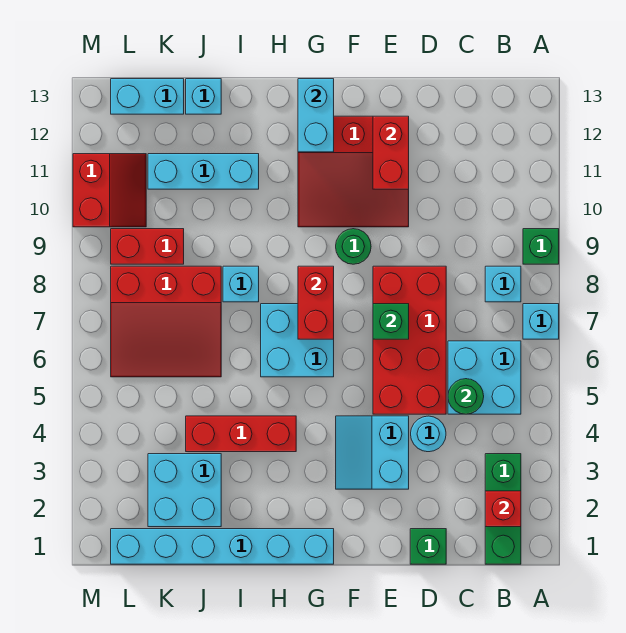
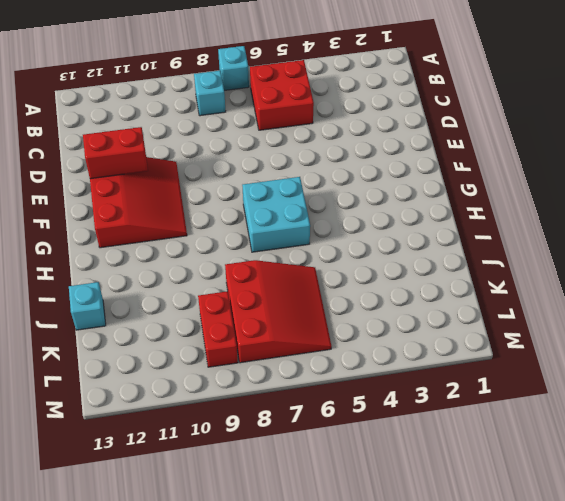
red brick B5:C6 level 1 -> cyan brick B5:C6 level 1
none -> green brick A9 level 1
none -> green brick B1:B3 level 1
none -> green brick D1 level 1

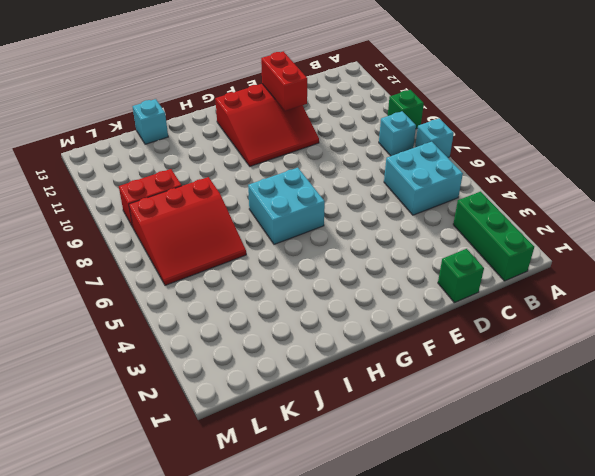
none -> cyan round brick D4 level 1
none -> red brick D5:E8 level 1
none -> cyan slope E3:F4 level 1 top E

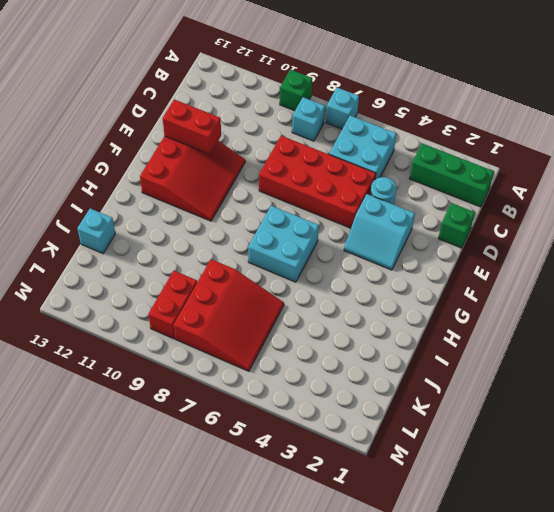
none -> green round brick F9 level 1
none -> cyan brick G1:L1 level 1
none -> red brick H4:J4 level 1

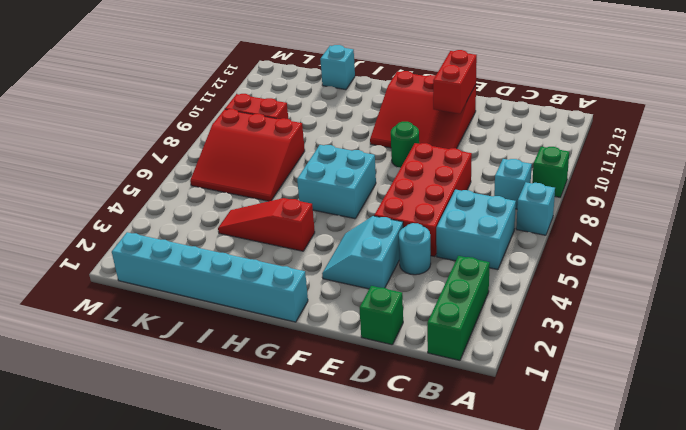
red slope H4:J4 level 1 top H -> red brick H4:J4 level 1
none -> cyan brick I8 level 1
none -> cyan brick I11:K11 level 1
none -> cyan brick J2:K3 level 1

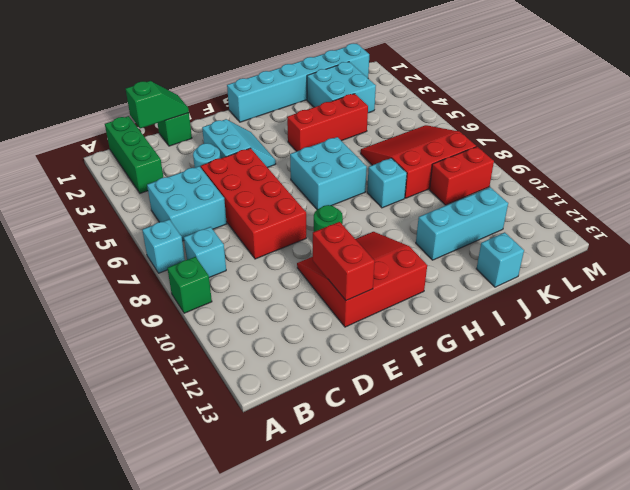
green slope C1:D1 level 2 top C -> none
none -> cyan brick K13:L13 level 1
none -> red slope L10:M11 level 1 top M
none -> red brick B2 level 2

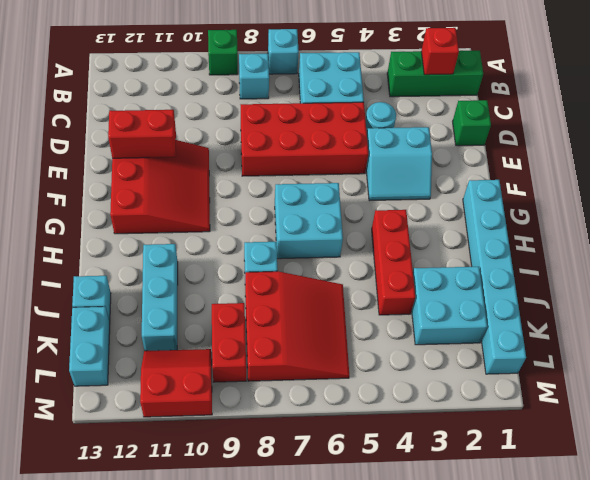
none -> green round brick F9 level 1
none -> green round brick C5 level 2
none -> green brick E7 level 2

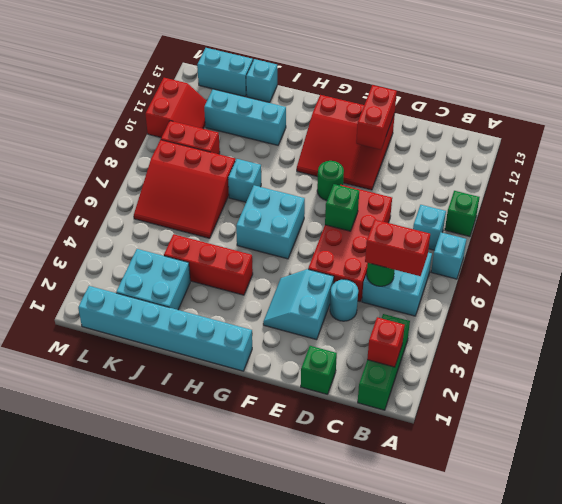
red brick B5:C5 level 3 -> red brick G7:G8 level 2
none -> cyan brick G12:G13 level 2

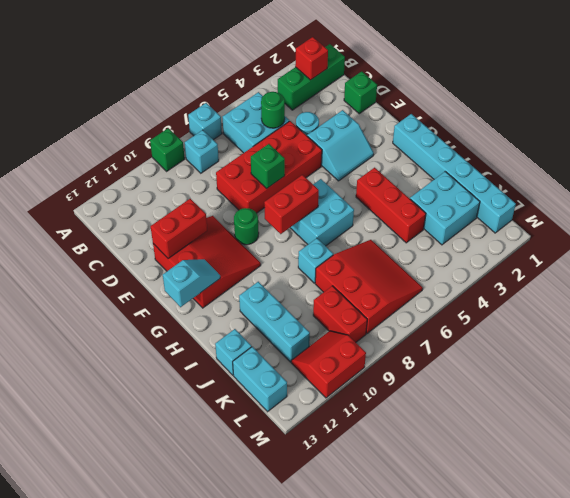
cyan slope G12:G13 level 2 top 13 -> cyan brick G12:G13 level 2

